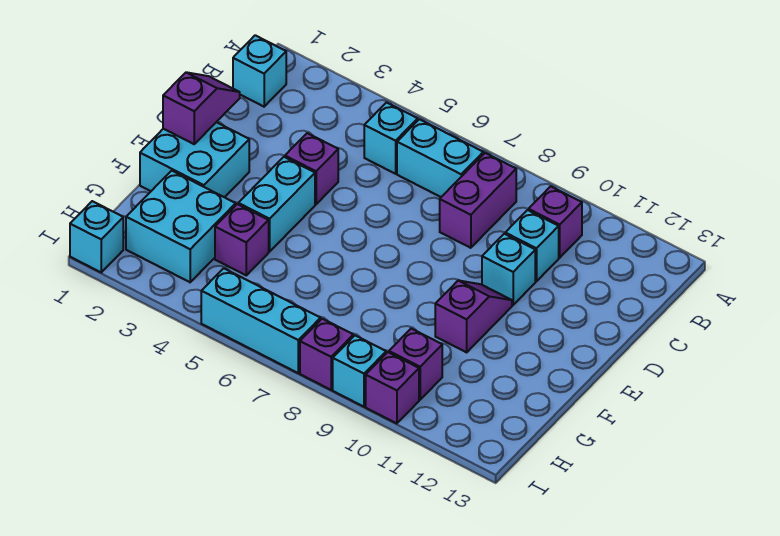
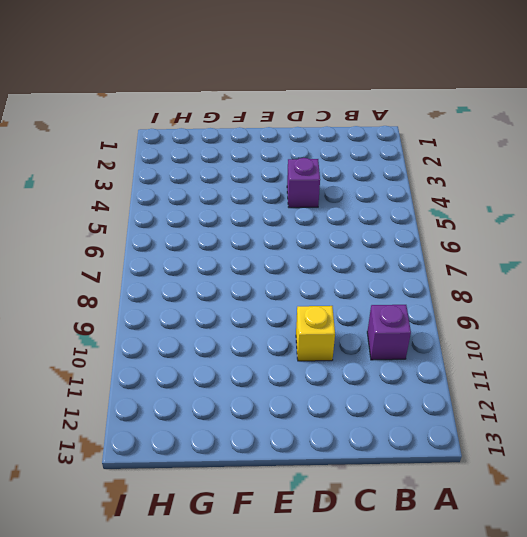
yellow brick D10 level 1 -> cyan brick D10 level 1
none -> cyan brick B1 level 1
none -> cyan brick B5 level 1
none -> cyan brick B6:B7 level 1

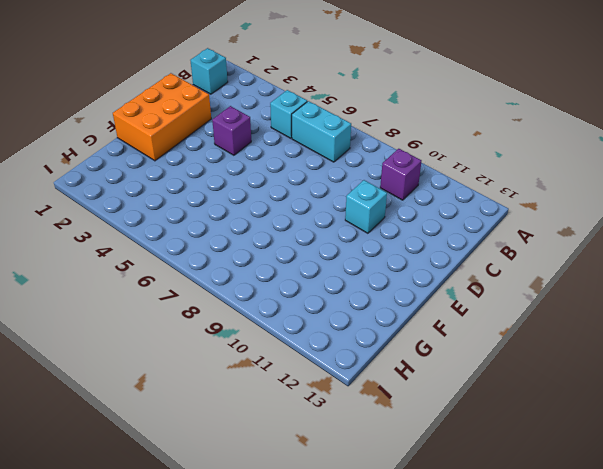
orange brick D1:F2 level 1 -> cyan brick E1:F2 level 1
none -> purple brick B8:C8 level 1
none -> cyan brick C10 level 1
none -> cyan brick E4:F4 level 1

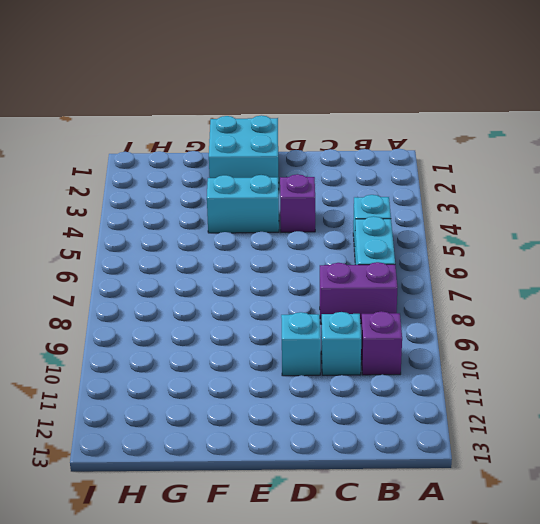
none -> cyan brick B1 level 1
none -> purple slope E10:F10 level 1 top F
none -> cyan brick G2:H3 level 1

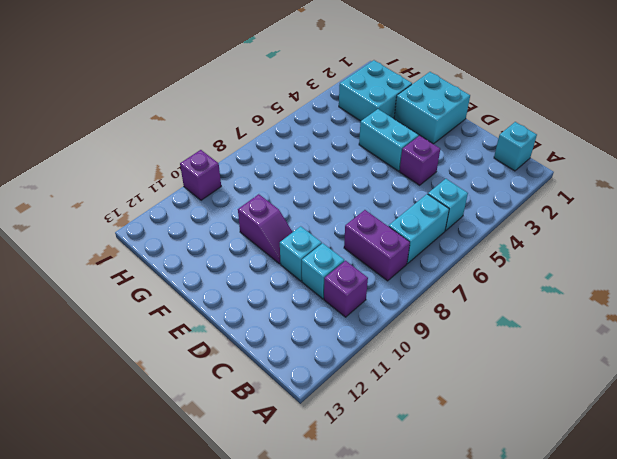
none -> purple brick G4 level 1
none -> purple brick H10 level 1
none -> cyan brick I1 level 1

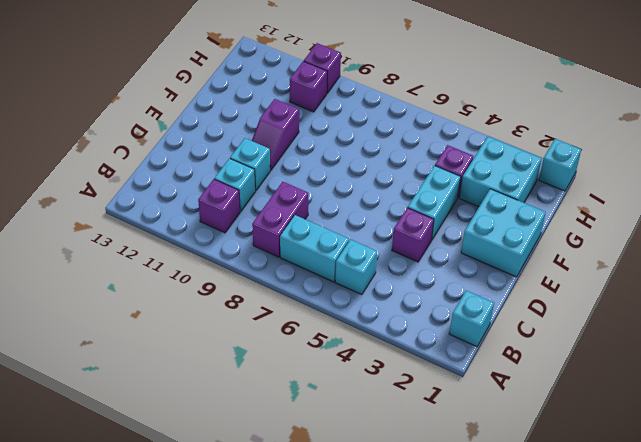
none -> cyan brick I5:I7 level 1
none -> purple brick I8 level 1
none -> cyan brick I9 level 1

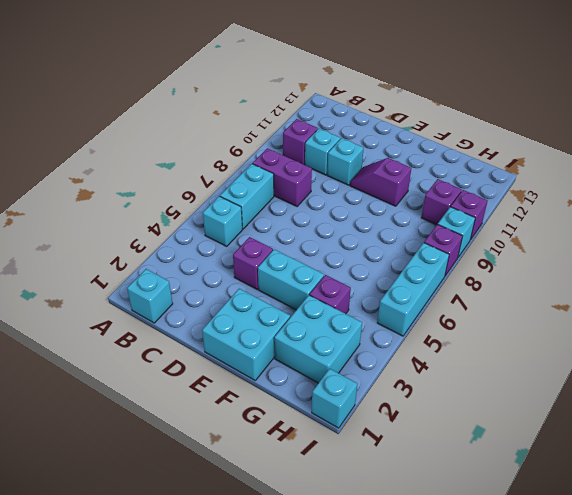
none -> purple slope D1:E1 level 2 top E

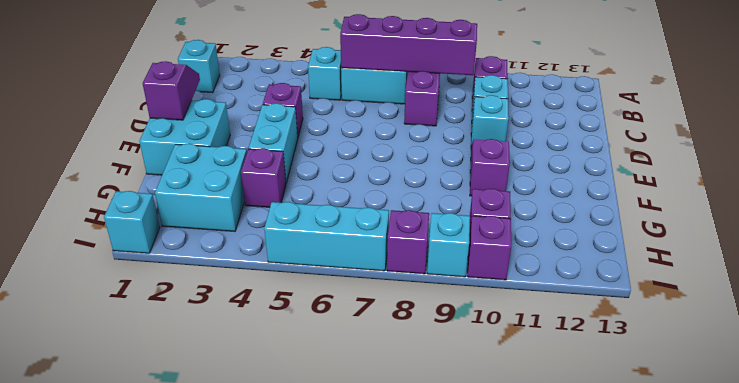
purple brick B6:B9 level 2 -> none

